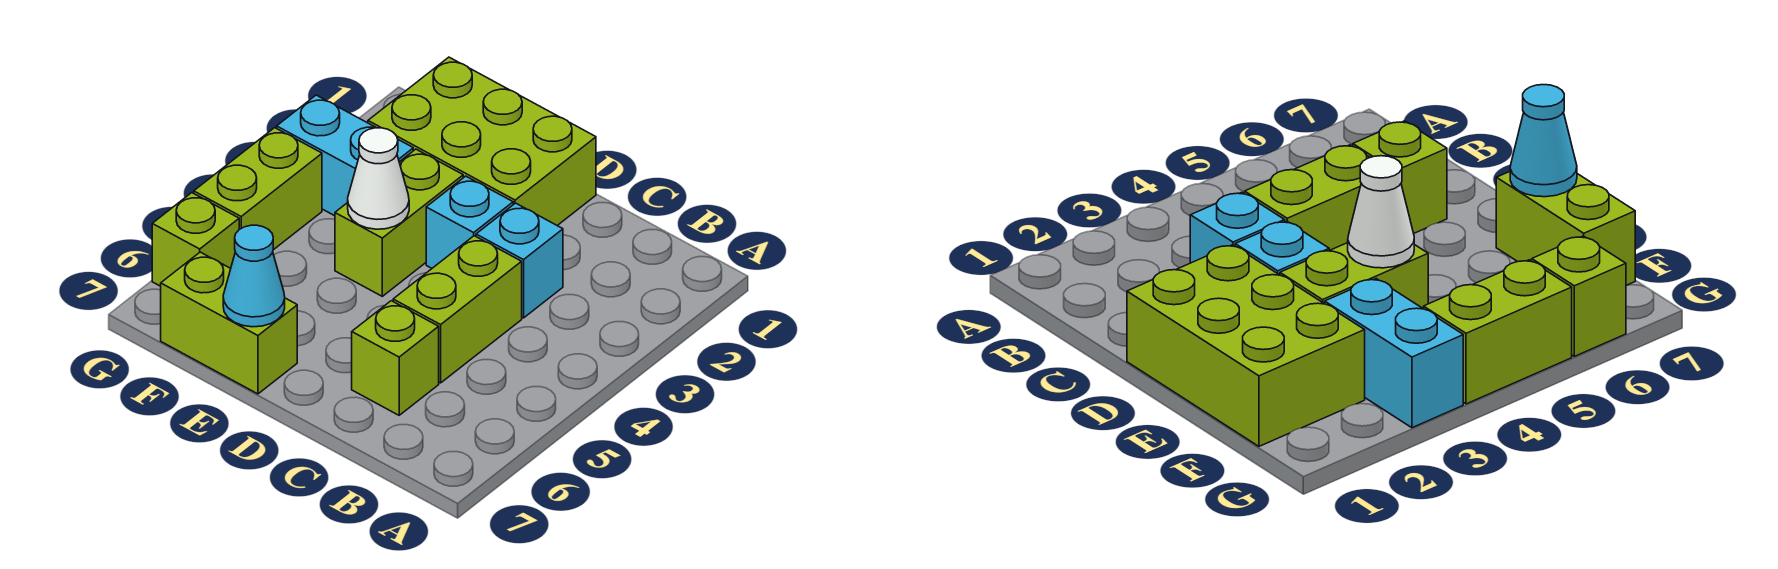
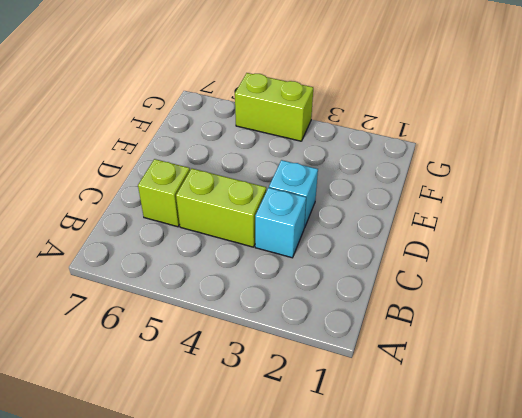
none -> lime brick D1:F2 level 1
none -> lime brick E3:E4 level 1
none -> lime brick E7:F7 level 1

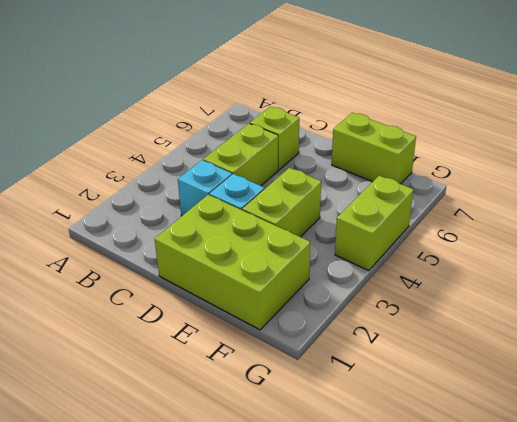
none -> cyan brick F3:G3 level 1
none -> lime brick G6 level 1
none -> white cone E4 level 2

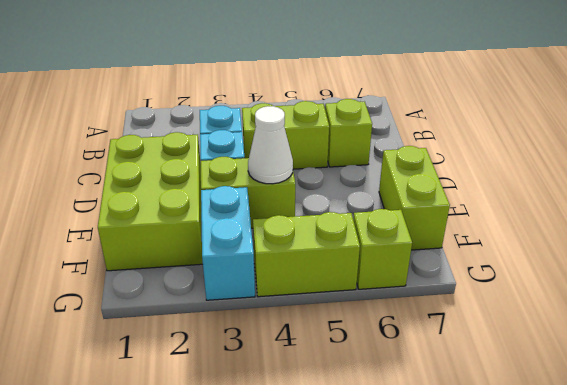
none -> cyan cone E7 level 2

